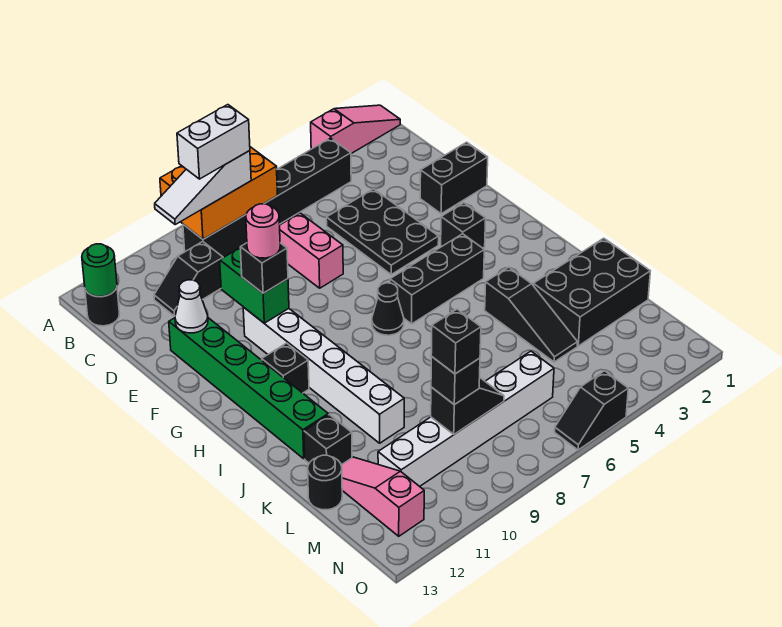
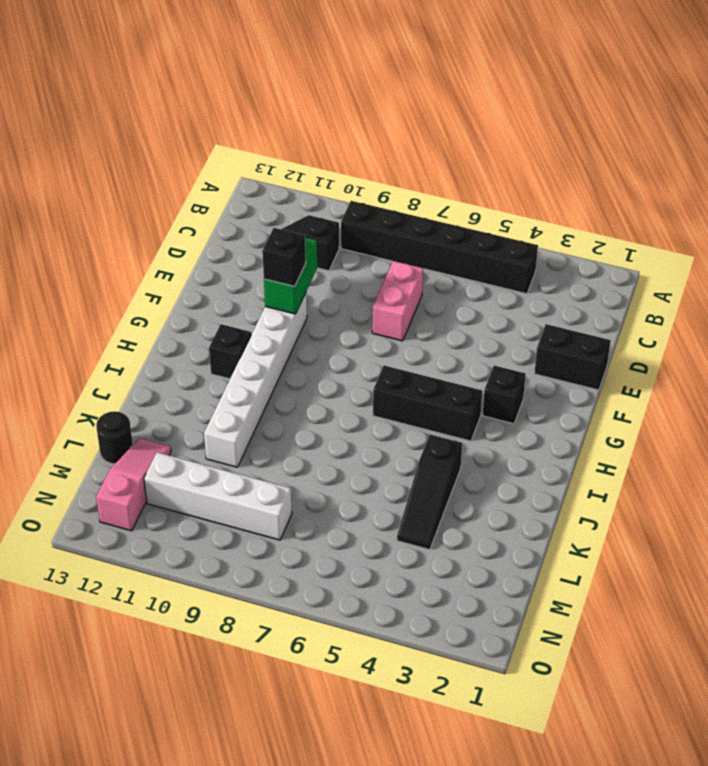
white brick M8:M11 level 1 -> white brick M6:M11 level 1
none -> pink slope A1:A3 level 1 top 3
none -> black round brick B13 level 1
none -> black plate D4:F5 level 1
none -> green brick E12:J12 level 1

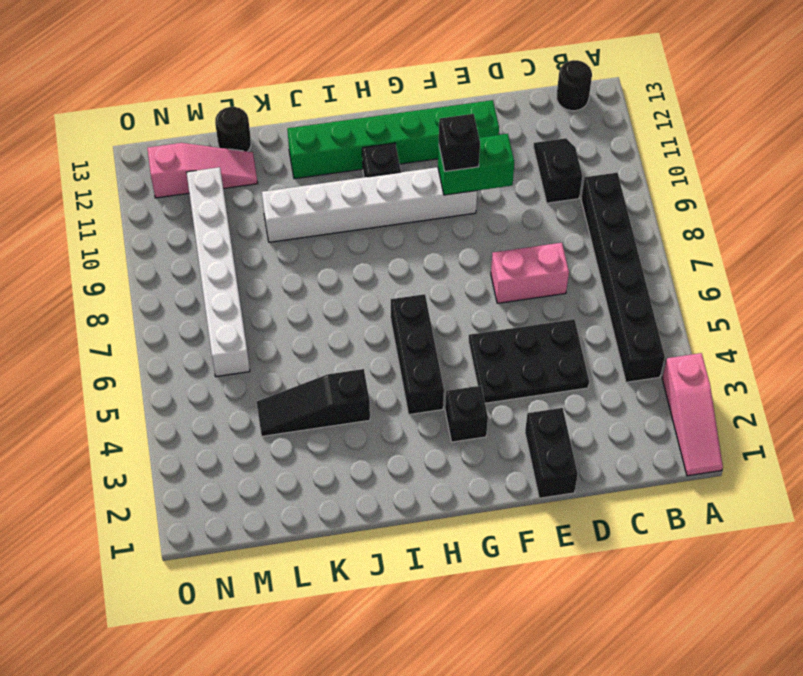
none -> black cone H7 level 1
none -> black brick K1:L3 level 1
none -> black brick K12 level 1
none -> black slope O5:O6 level 1 top 5

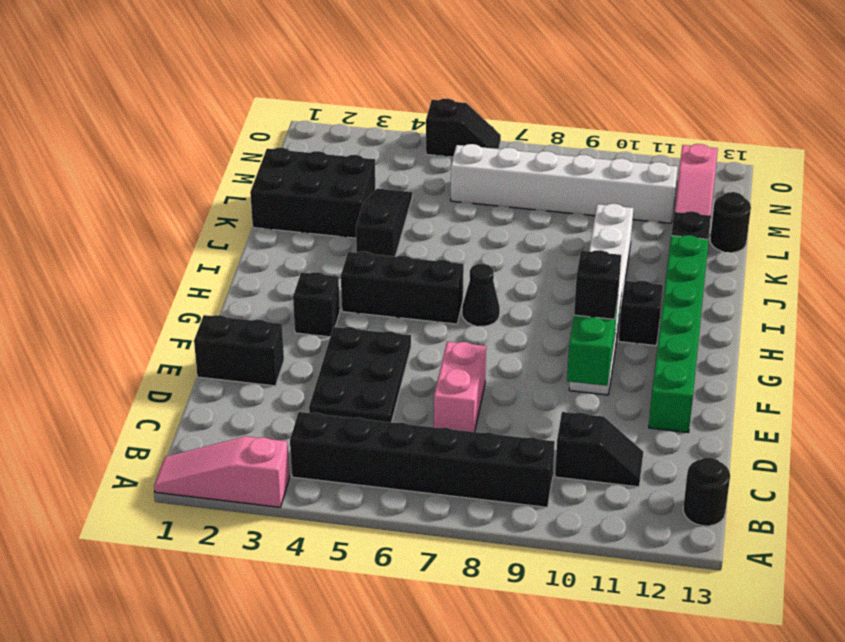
none -> orange brick A7:B9 level 2
none -> green round brick B13 level 2
none -> white cone E12 level 2
none -> black slope M8:M9 level 2 top 9

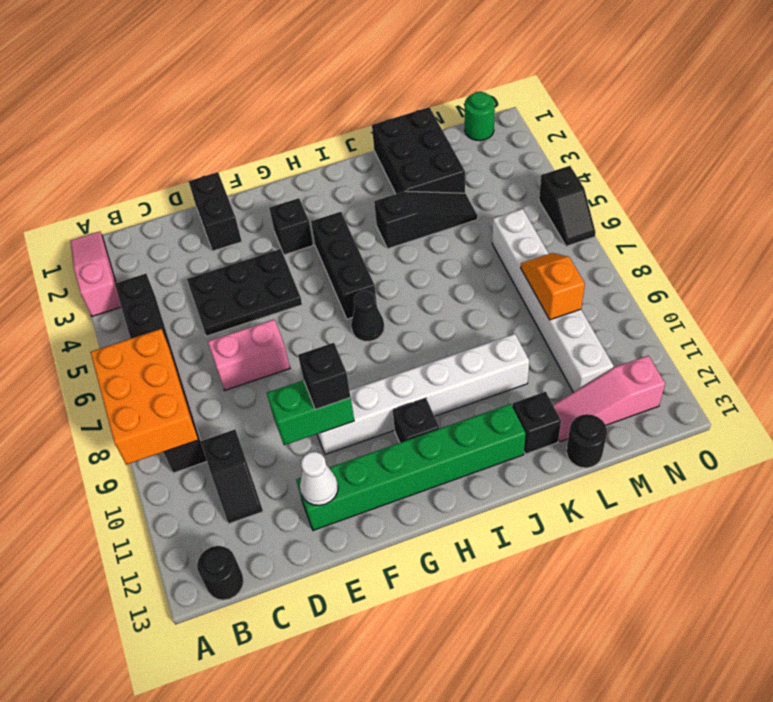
orange slope M8:M9 level 2 top 9 -> black slope M8:M9 level 2 top 9
green round brick N1 level 1 -> green round brick B13 level 2
none -> white slope B8:B10 level 3 top 8
none -> black brick M9 level 3
none -> white brick B8:B9 level 4
none -> pink round brick F10 level 4

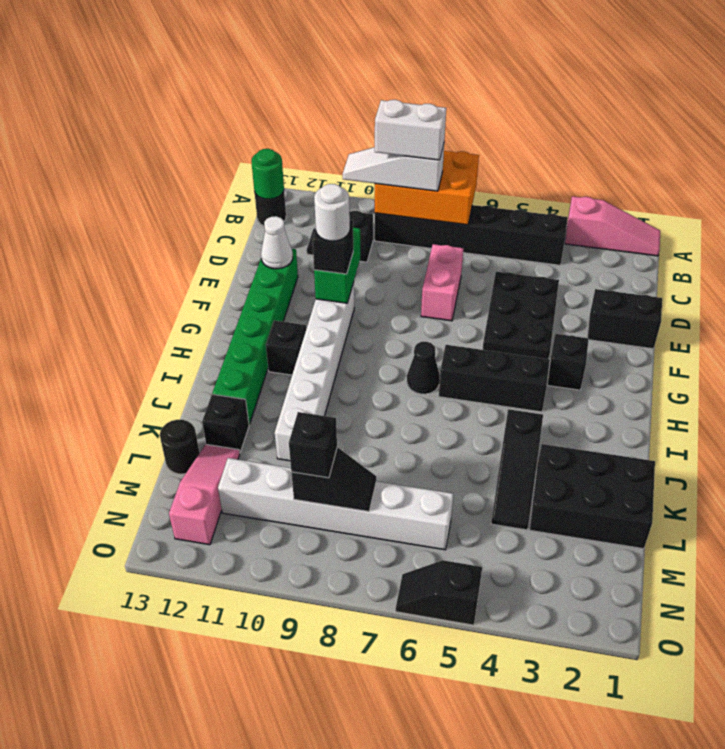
white round brick F10 level 4 -> pink round brick F10 level 4
none -> black brick M9 level 4

